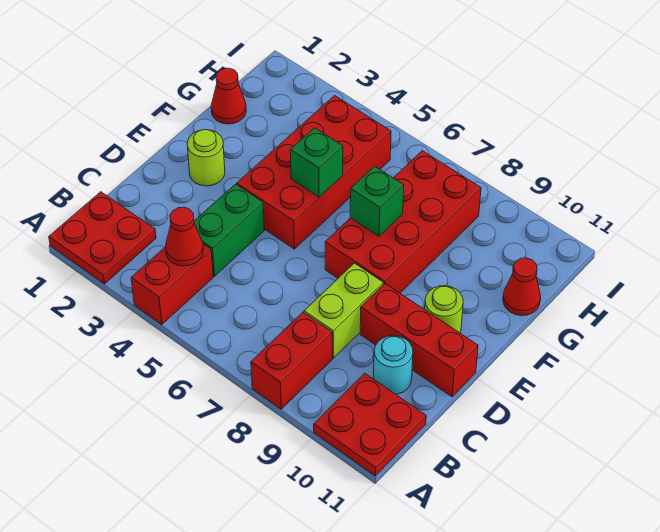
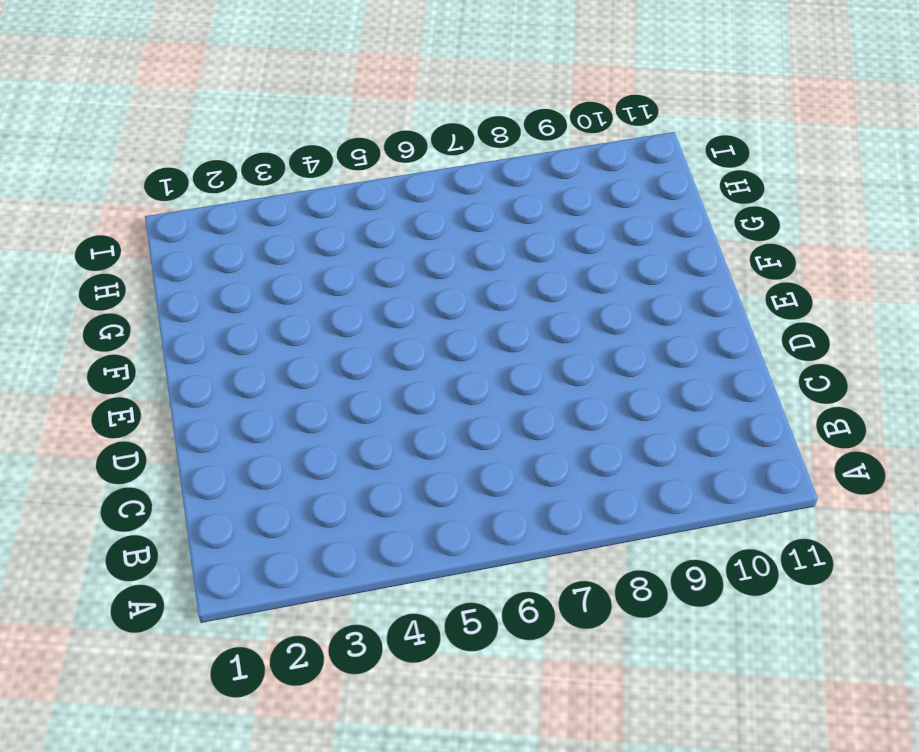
none -> red plate A1:B2 level 1
none -> red brick A4:B4 level 1
none -> red brick A8:B8 level 1

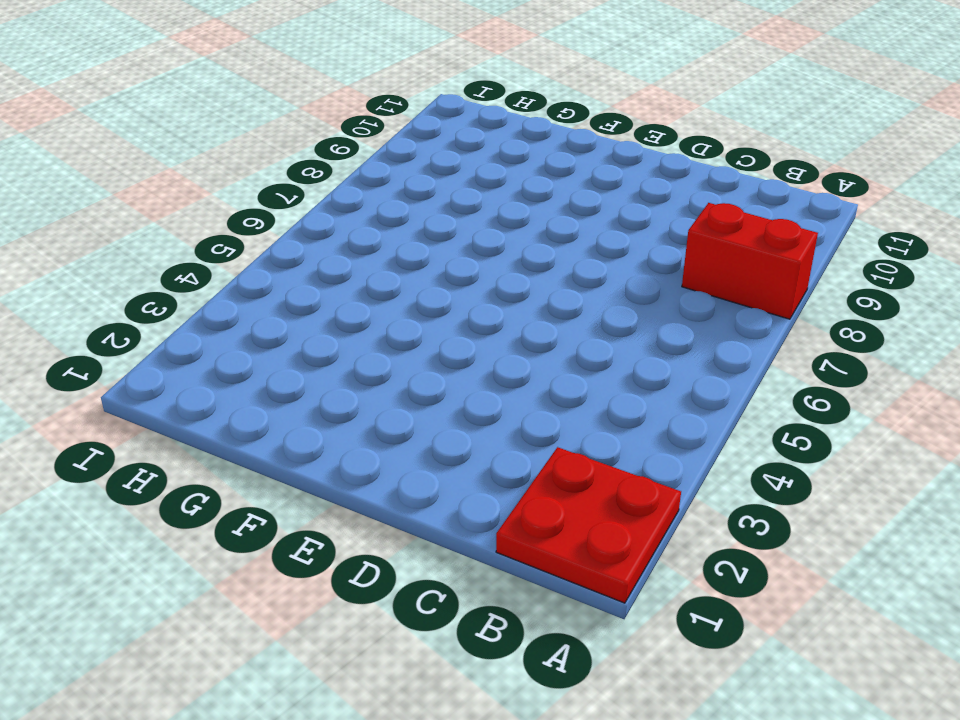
none -> red brick A4:B4 level 1
none -> red plate A10:B11 level 1
none -> green brick C4:D4 level 1

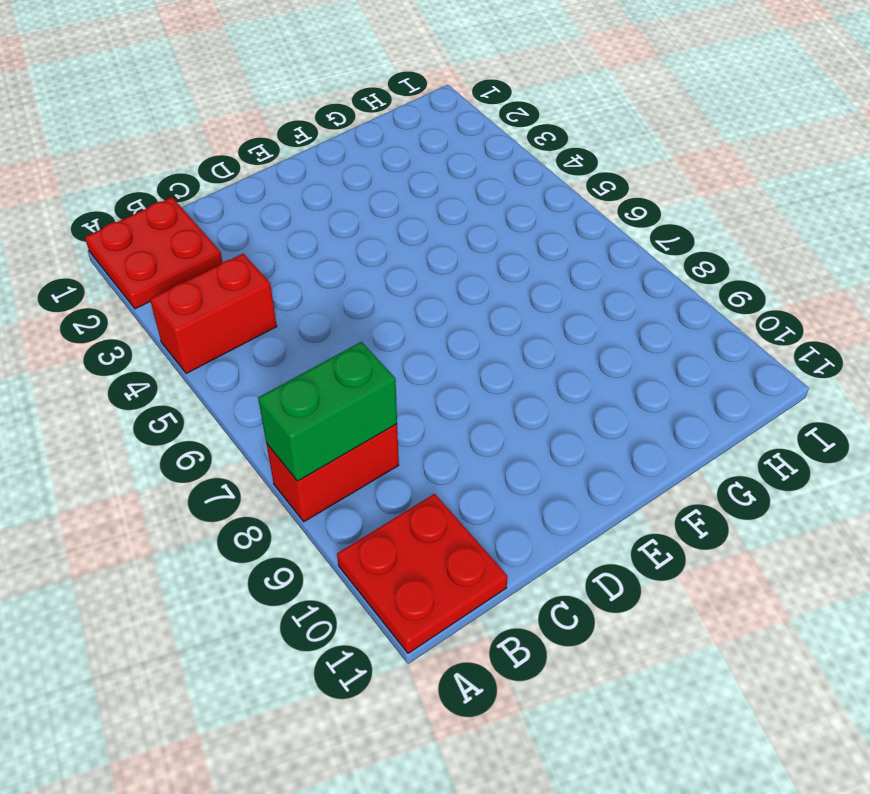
green brick A8:B8 level 2 -> green brick C4:D4 level 1
none -> lime brick C8:D8 level 1
none -> cyan round brick C10 level 1
none -> red brick D9:D11 level 1

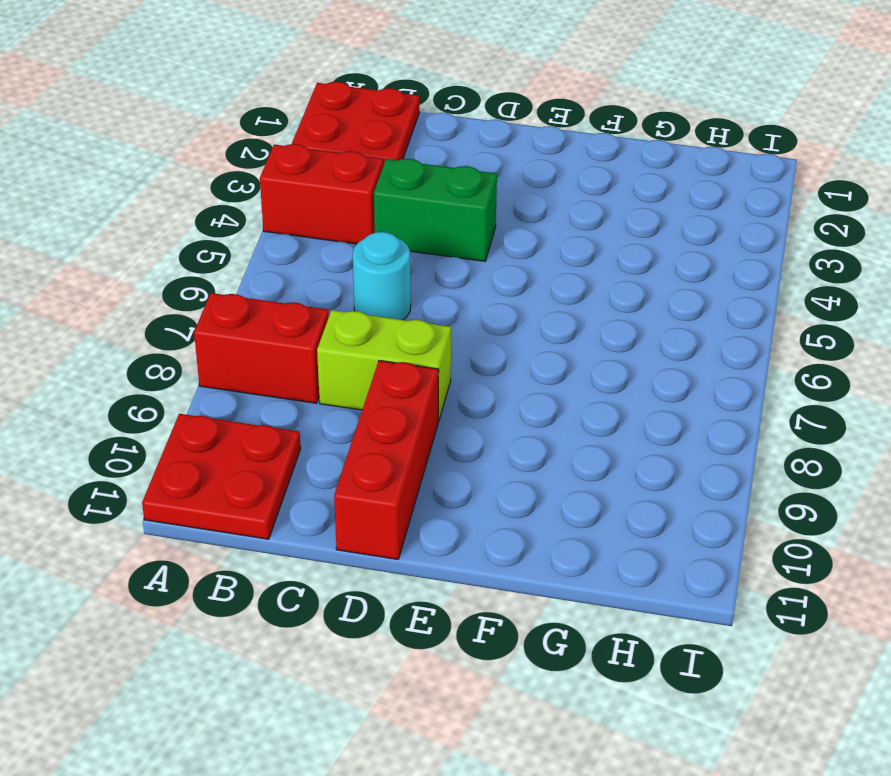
cyan round brick C6 level 1 -> cyan round brick C10 level 1
none -> lime round brick E2 level 1
none -> red brick E4:H5 level 1
none -> red brick E7:H8 level 1

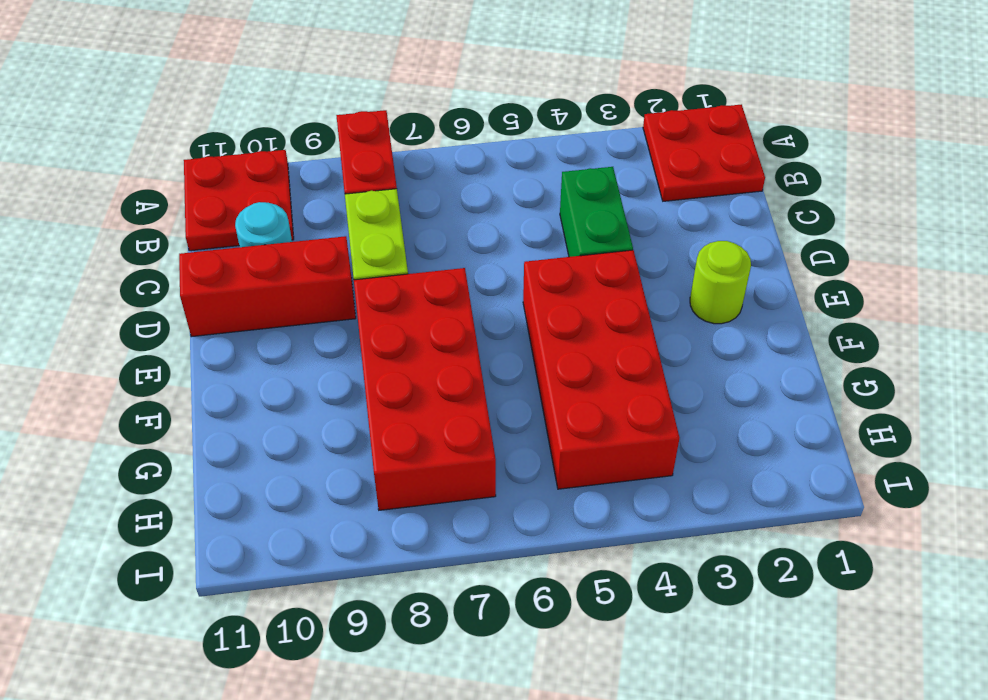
none -> red brick A4:B4 level 1
none -> lime round brick E10 level 1
none -> red cone G1 level 1

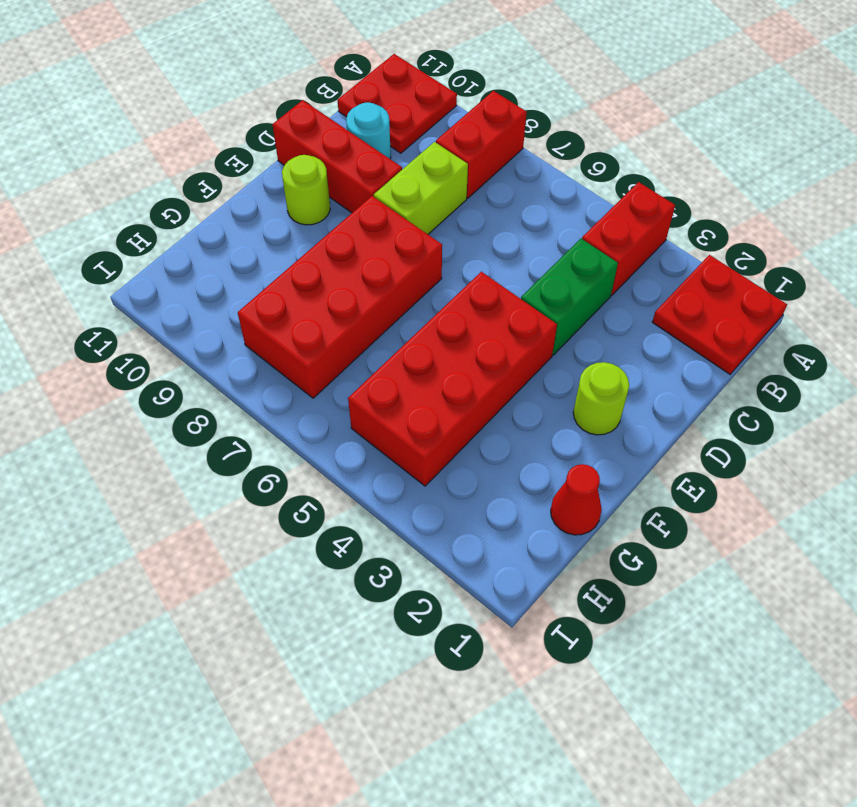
none -> red cone G11 level 1
none -> red cone B4 level 2
none -> green brick F5 level 2

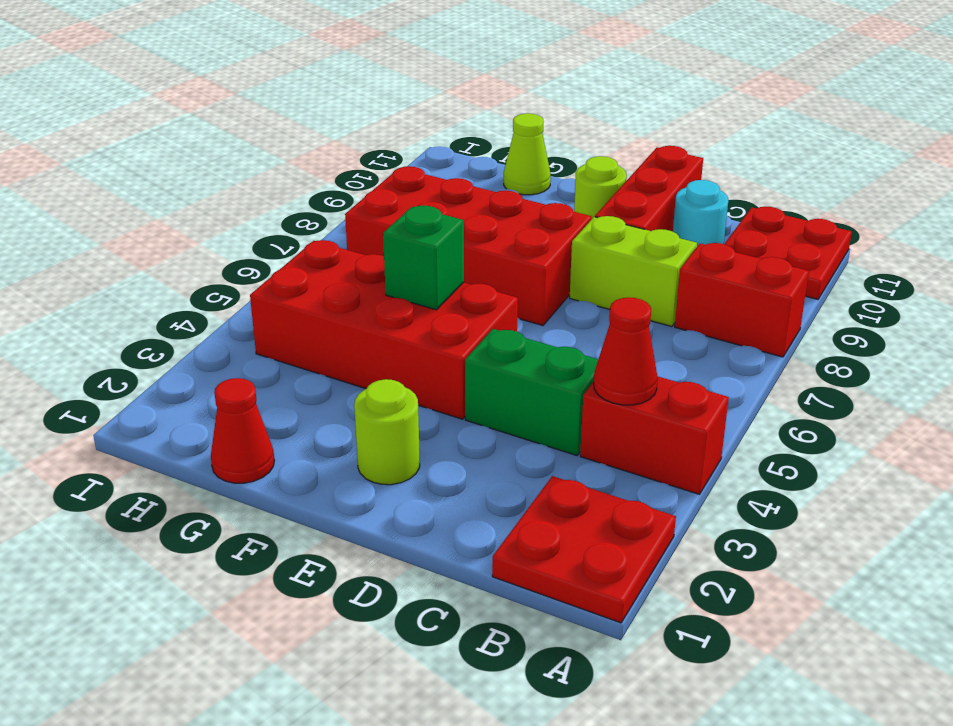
lime cone G11 level 1 -> red cone G11 level 1
none -> green brick F7 level 2

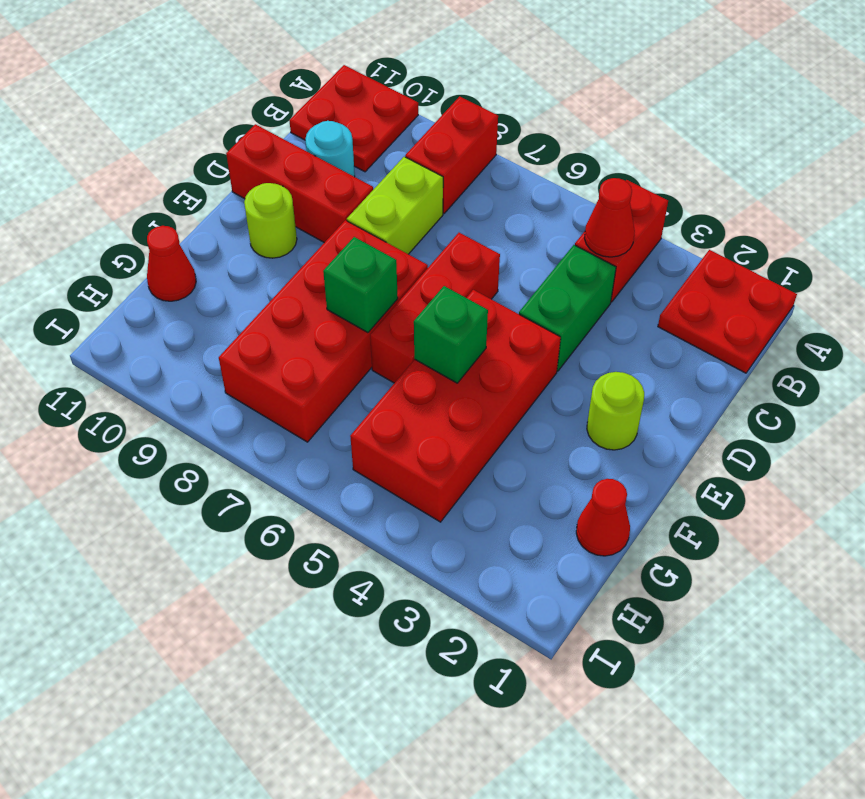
red brick D6:F6 level 1 -> none

